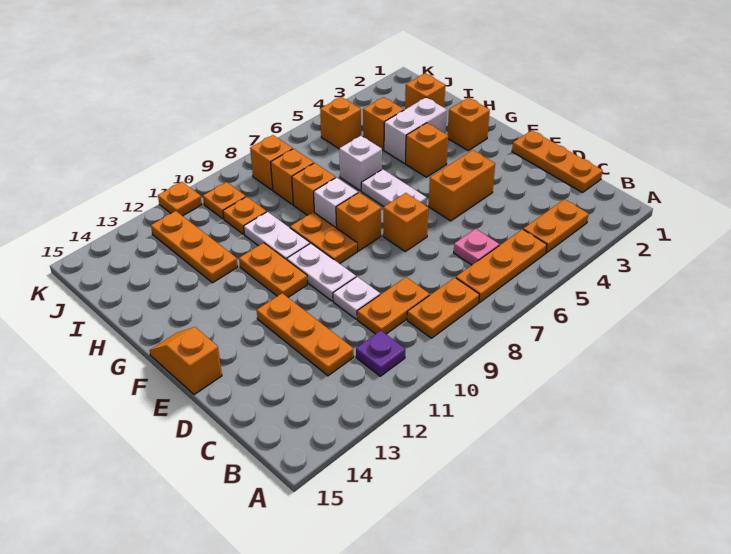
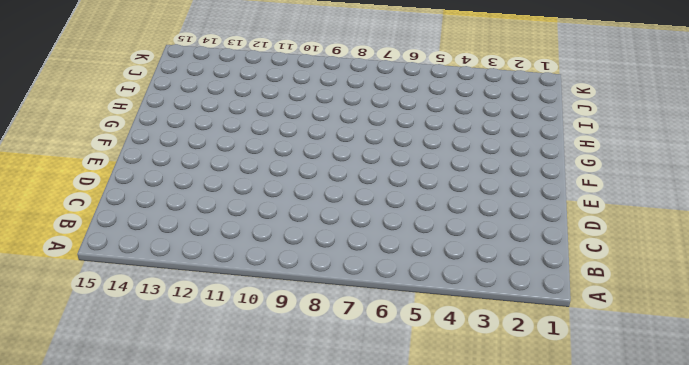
none -> orange plate B3:B4 level 1
none -> orange plate B5:B7 level 1
none -> orange plate B8:B9 level 1
none -> purple plate B11 level 1

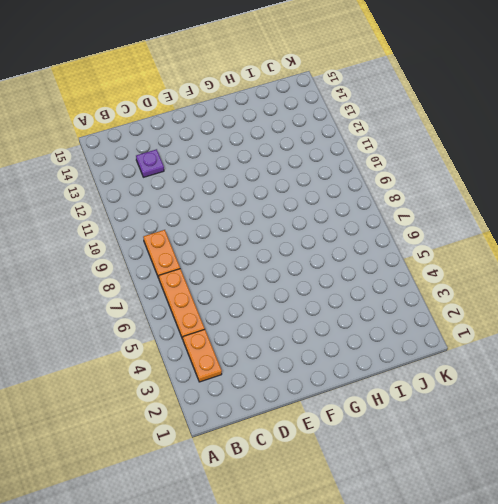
purple plate C13 level 1 -> purple plate B11 level 1
none -> orange plate C1:E1 level 1
none -> pink plate C6 level 1
none -> orange plate C9:C10 level 1
none -> orange plate C12:E12 level 1

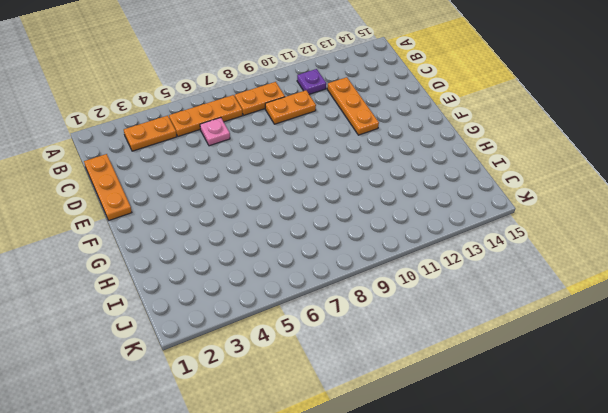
none -> white plate D10 level 1
none -> orange brick E4:E5 level 1
none -> orange brick E7 level 1
none -> white plate E10:F10 level 1

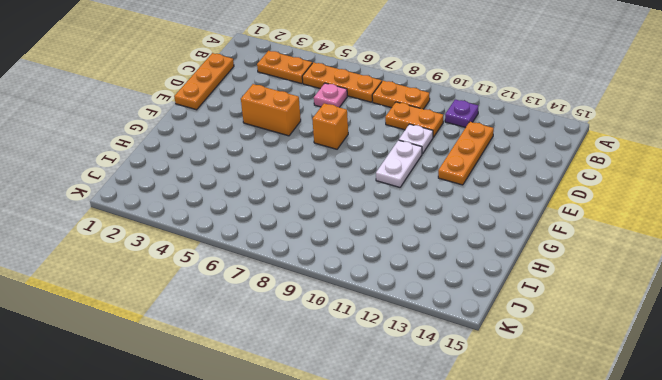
none -> orange slope E15:F15 level 1 top E
none -> white plate F6:G6 level 1
none -> orange brick F8 level 1
none -> orange plate F9:G9 level 1

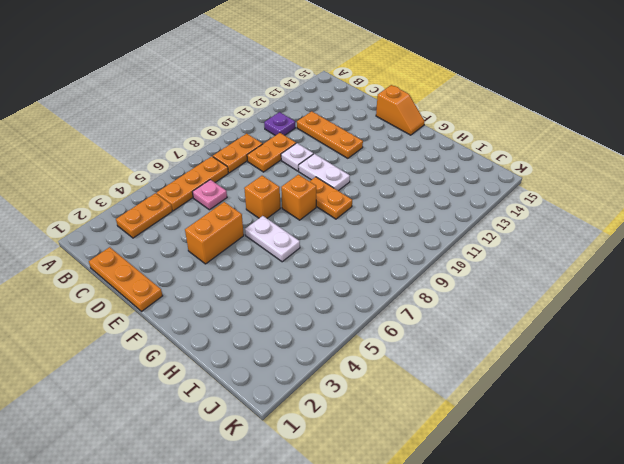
none -> orange plate F11:G11 level 1
none -> orange brick G2 level 1
none -> orange brick G4 level 1
none -> white brick G8 level 1

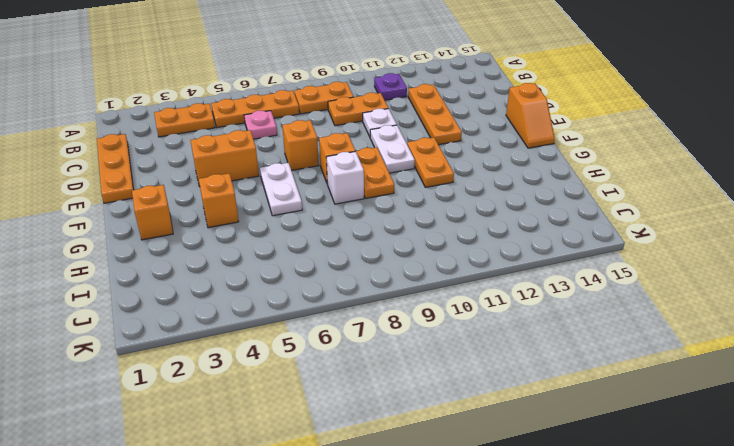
none -> white plate G10:H10 level 1
none -> white brick H3:H4 level 1
none -> white brick H6 level 1
none -> orange brick H8 level 1

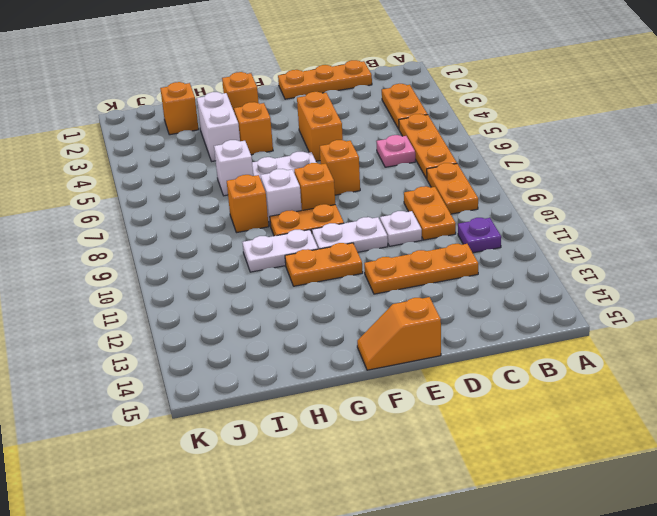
none -> orange plate H12:J12 level 1
none -> orange brick I4 level 1
none -> orange brick I8 level 1
none -> orange plate I10 level 1

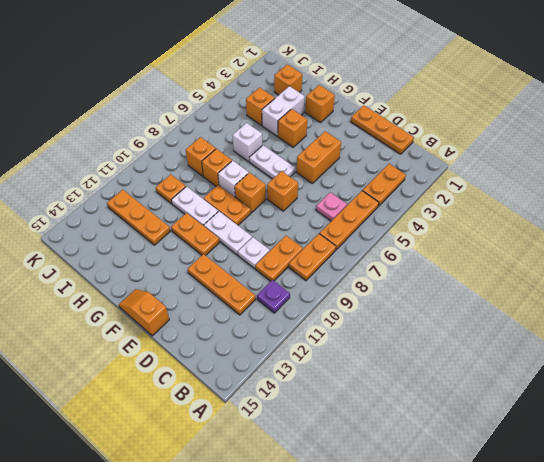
none -> orange brick J5 level 1
none -> orange brick J8 level 1
none -> orange plate J10 level 1
none -> orange plate K11 level 1

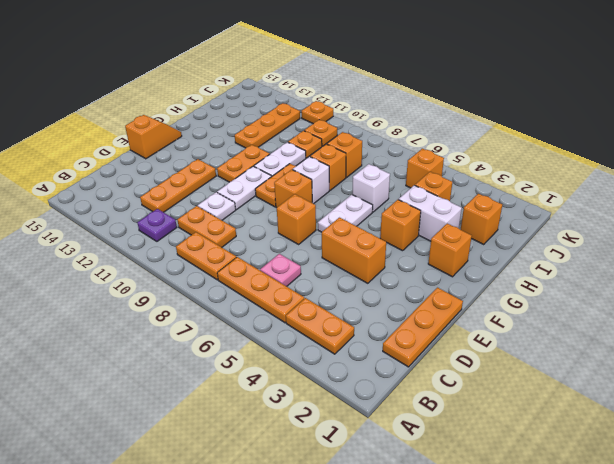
none -> orange brick J8 level 1

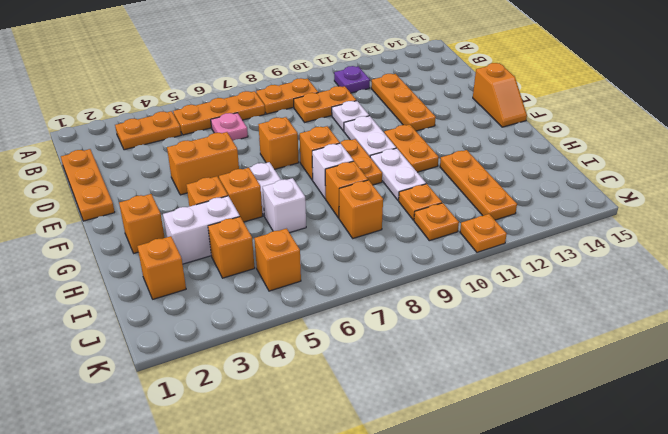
orange brick G5 level 1 -> orange brick J8 level 1

